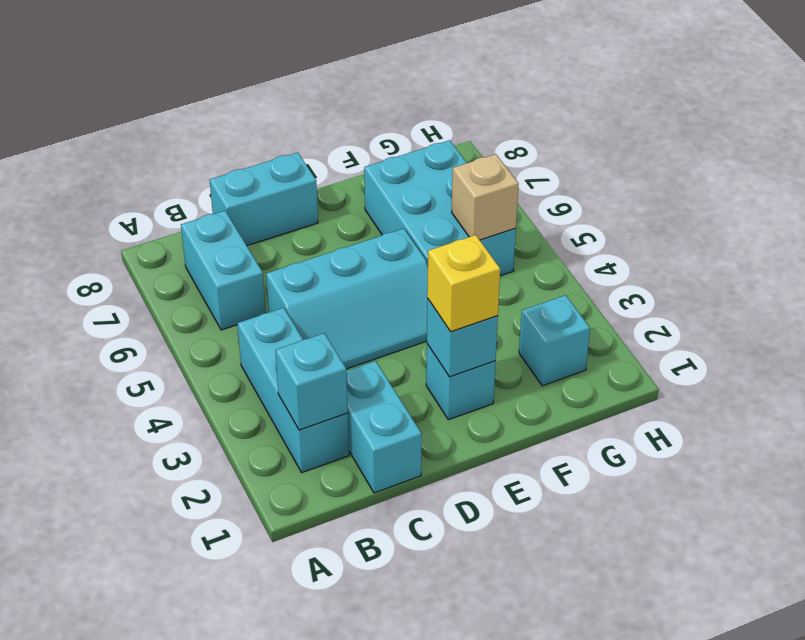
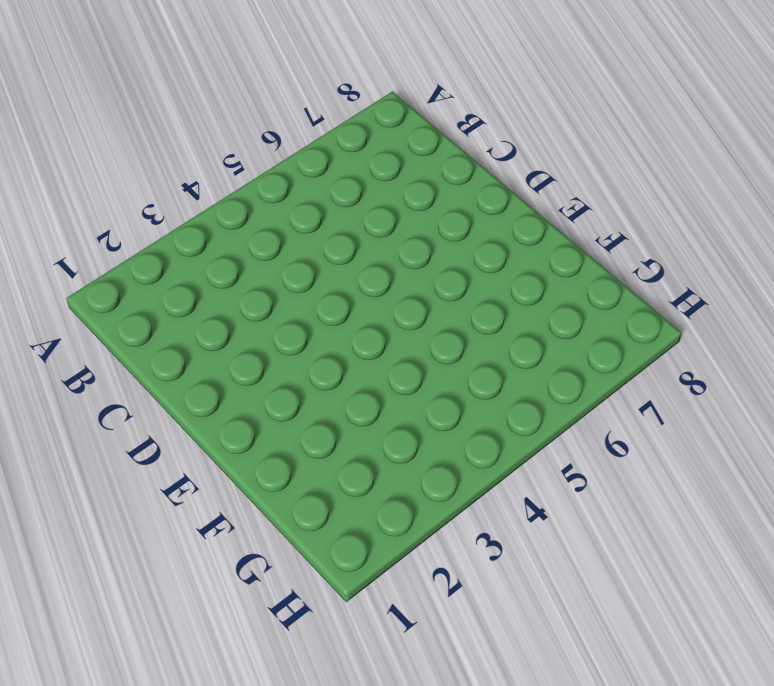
none -> cyan brick B2:B4 level 1
none -> cyan brick B6:B7 level 1
none -> cyan brick C1:C2 level 1

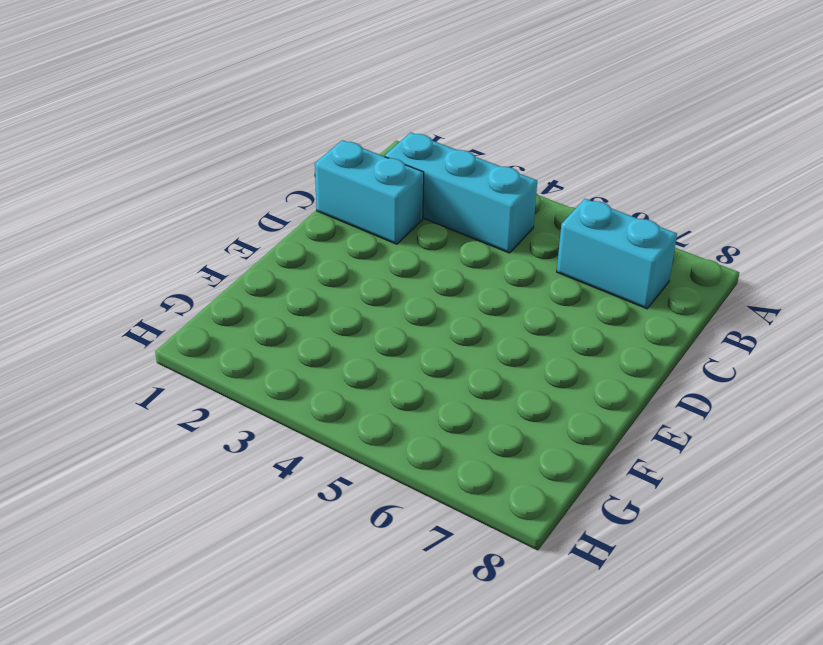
none -> cyan slope C4:E5 level 1 top 5
none -> cyan brick C8:D8 level 1
none -> cyan brick E2 level 1

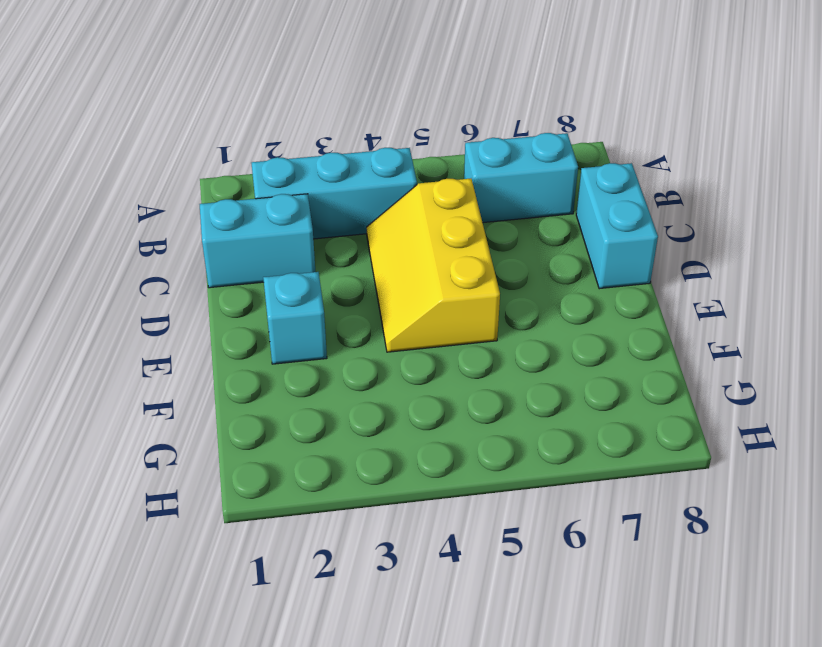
yellow slope C4:E5 level 1 top 5 -> cyan slope C4:E5 level 1 top 5
none -> cyan brick F5:G7 level 1
none -> cyan brick G2 level 1
none -> cyan brick B2 level 2

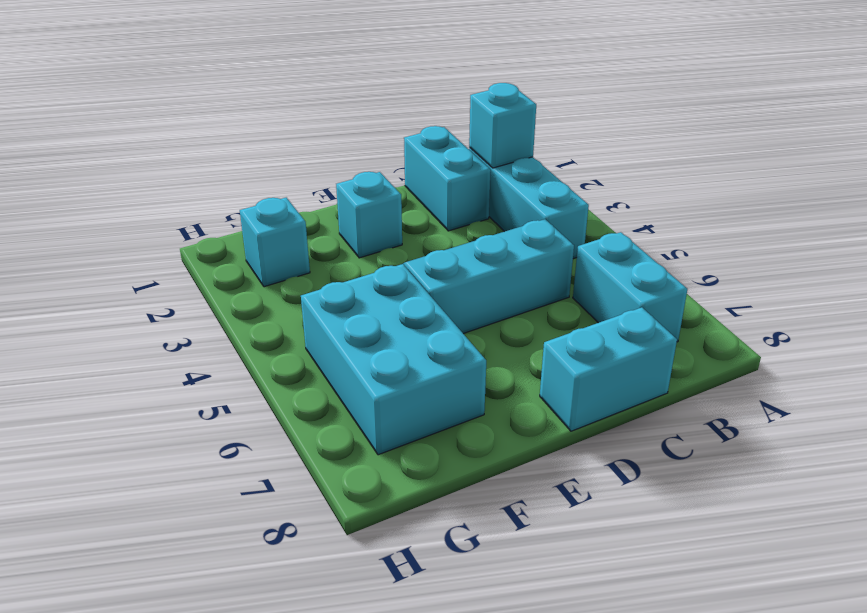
none -> cyan brick E2 level 2
none -> tan brick G5 level 2
none -> yellow brick E2 level 3

